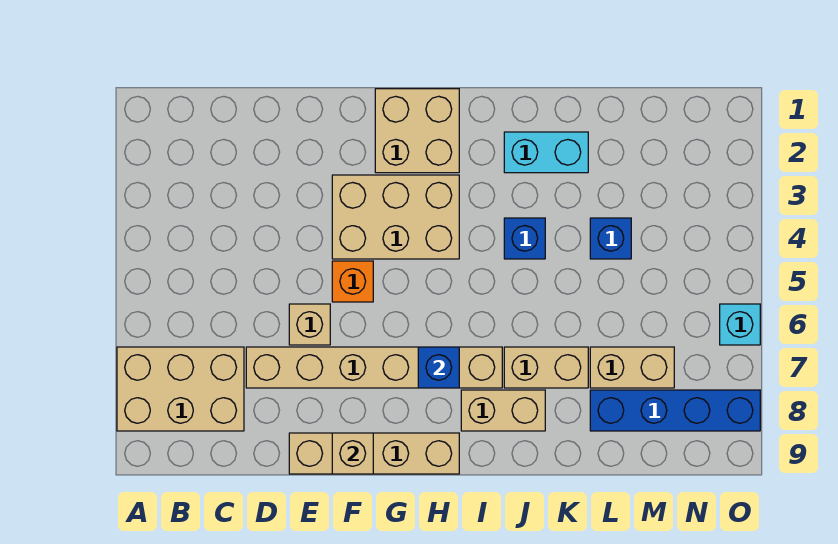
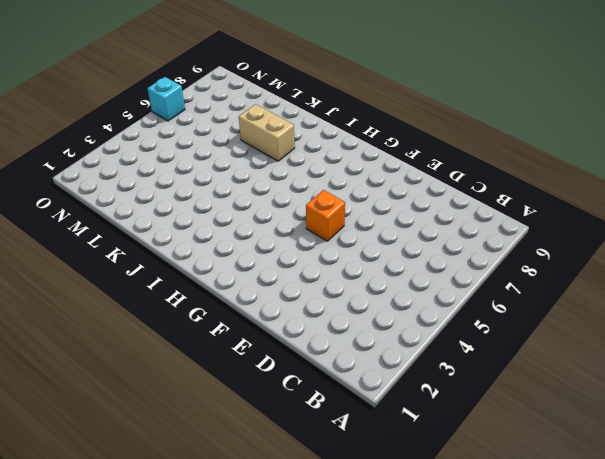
none -> tan brick A7:C8 level 1
none -> tan brick D7:I7 level 1
none -> tan brick E6 level 1

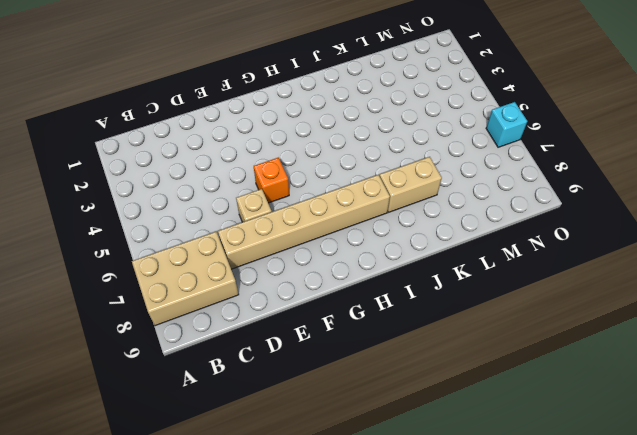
none -> tan brick E9:H9 level 1
none -> tan brick F3:H4 level 1
none -> tan brick G1:H2 level 1

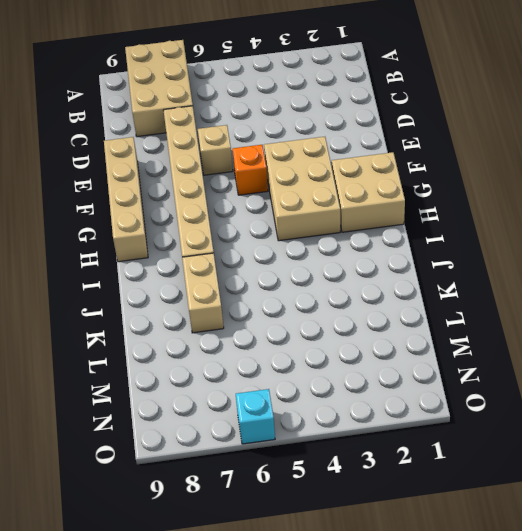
none -> tan brick I8:J8 level 1
none -> cyan brick J2:K2 level 1
none -> blue brick J4 level 1

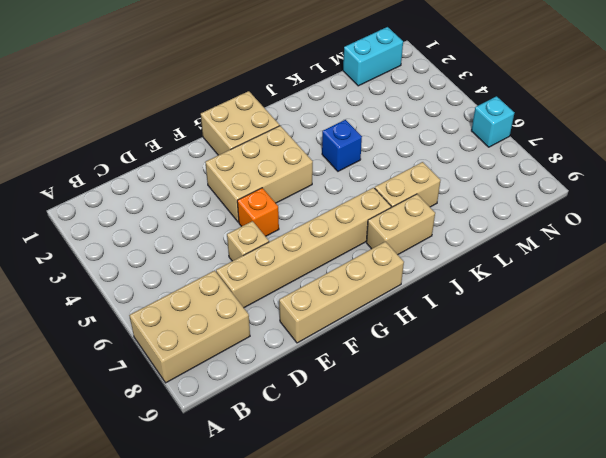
cyan brick M1:N1 level 1 -> cyan brick J2:K2 level 1
none -> blue brick L4 level 1
none -> tan brick L7:M7 level 1
none -> blue brick L8:O8 level 1

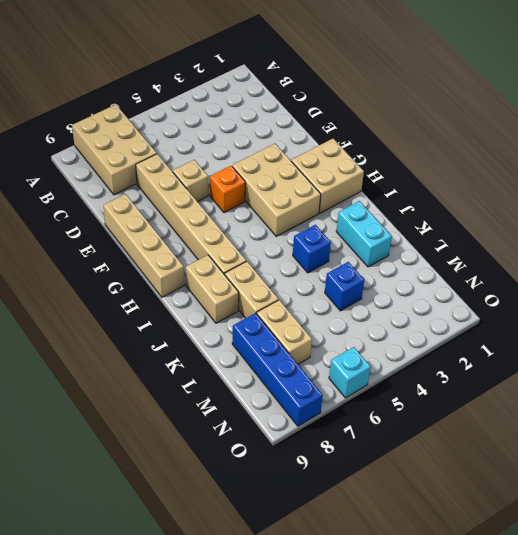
none -> tan brick F9 level 2
none -> blue brick H7 level 2

